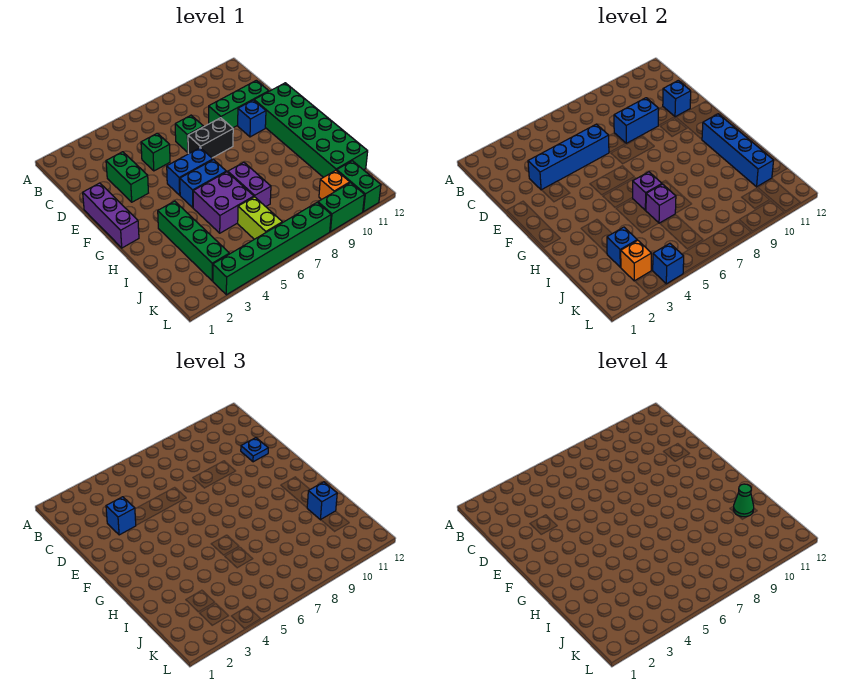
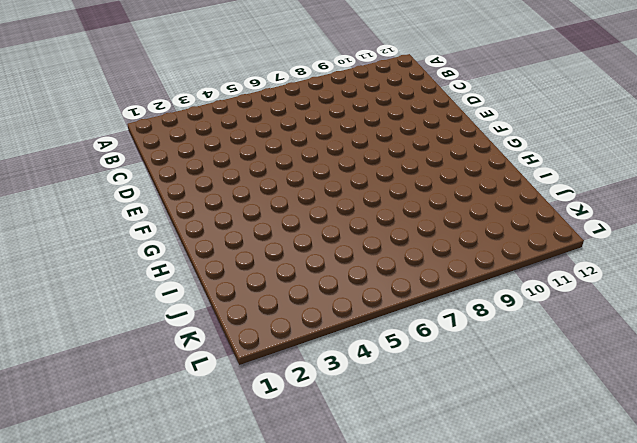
none -> green brick D3:E3 level 1
none -> green brick D5 level 1
none -> green brick D7 level 1
none -> green brick D9:D11 level 1

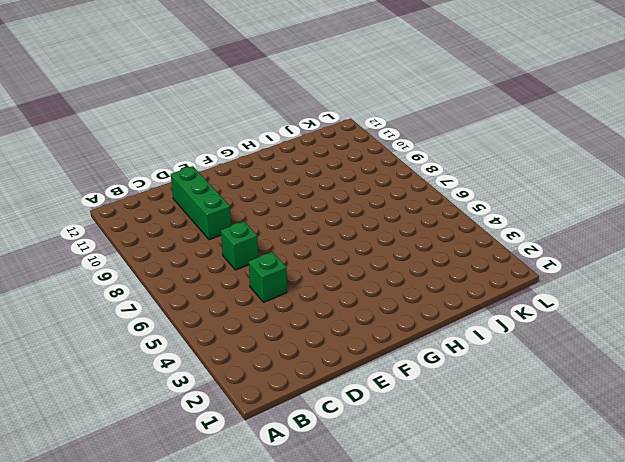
none -> green brick D3:E3 level 1
none -> purple brick E1:G1 level 1
none -> black brick E7:E8 level 1
none -> blue brick E10 level 1

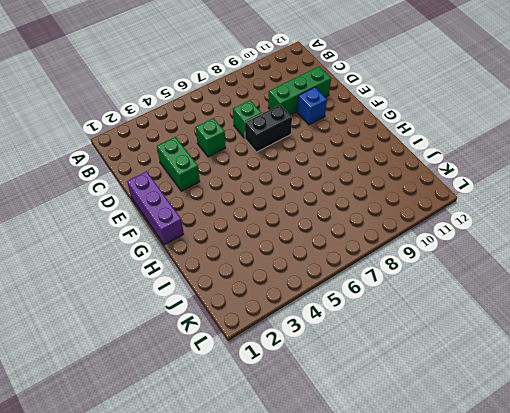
none -> green brick E11:J12 level 1
none -> blue brick F5:F6 level 1
none -> blue brick G5:G6 level 1
none -> green brick H3:K3 level 1

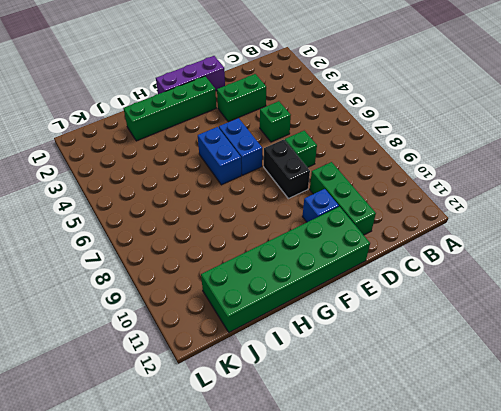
green brick F2:I2 level 1 -> green brick H3:K3 level 1
none -> purple brick H5:I6 level 1
none -> purple brick H7:I7 level 1
none -> lime brick J6:K6 level 1
none -> orange brick K10 level 1

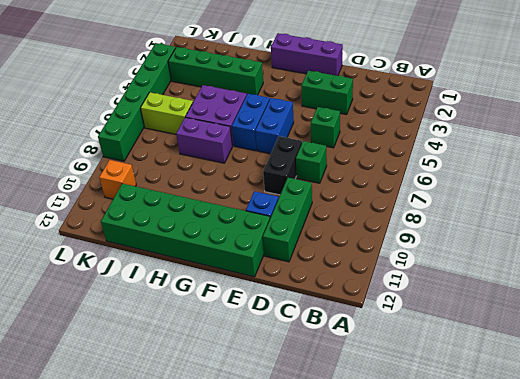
none -> green brick K11:L11 level 1
none -> green brick L9:L10 level 1
none -> blue brick D3:D6 level 2
none -> blue brick D8:D9 level 2

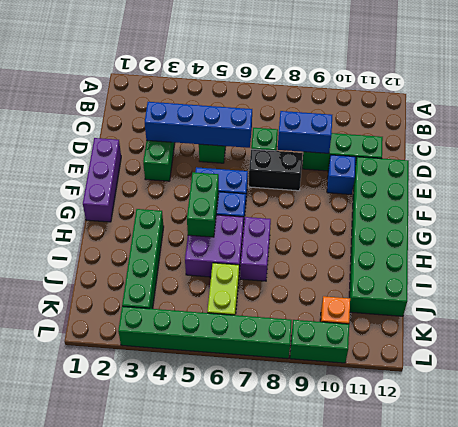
green brick G5:H5 level 2 -> green brick K11:L11 level 1
none -> blue brick D11 level 2
none -> blue brick G11:J11 level 2
none -> purple brick H6 level 2
none -> purple brick I6 level 2

